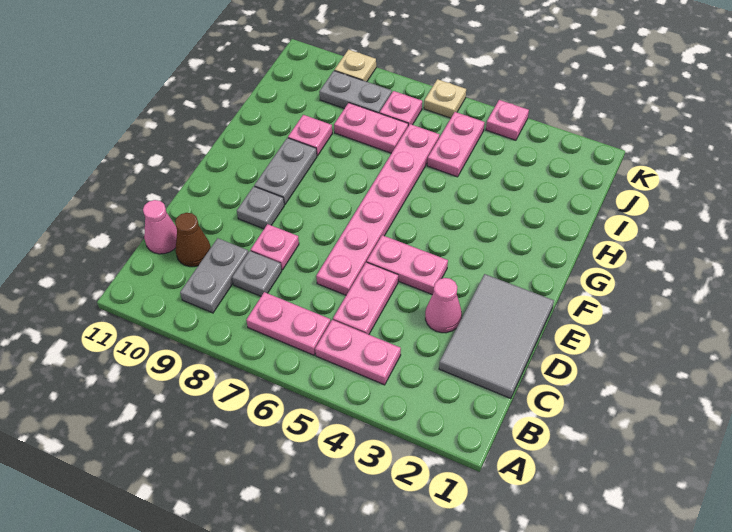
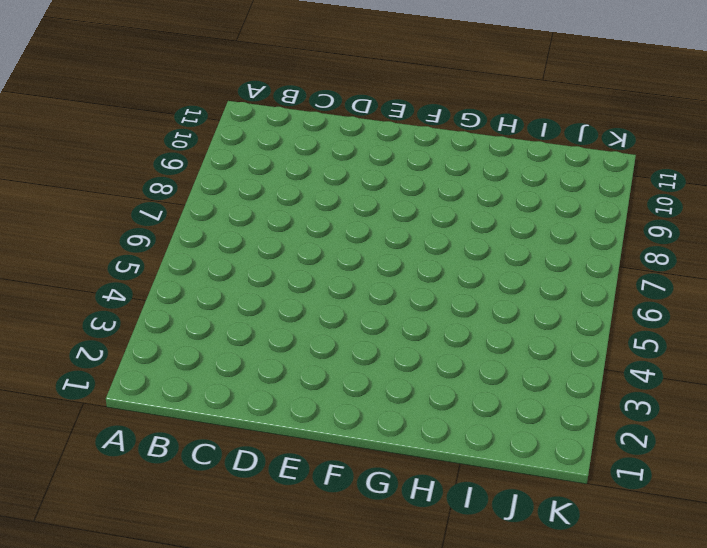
none -> pink plate B4:B5 level 1
none -> pink plate B6:B7 level 1
none -> grey plate B9:C9 level 1

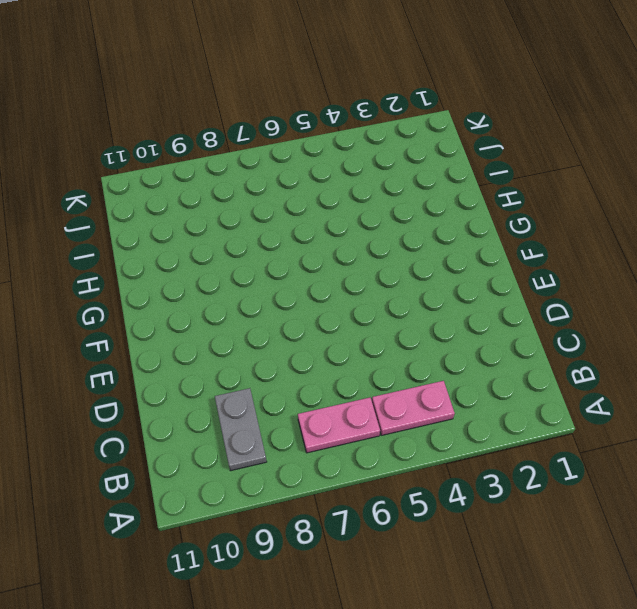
none -> grey tile C1:E2 level 1
none -> pink plate C5:D5 level 1
none -> grey plate C8 level 1

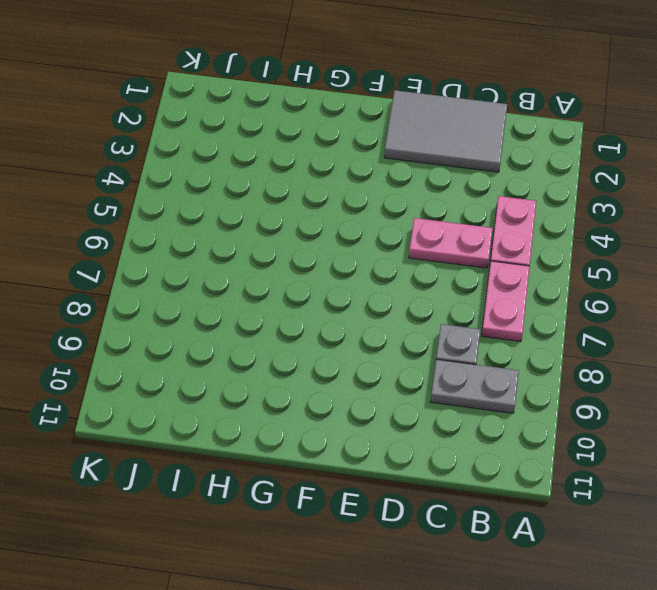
none -> brown cone C10 level 1
none -> pink cone C11 level 1
none -> pink cone D3 level 1

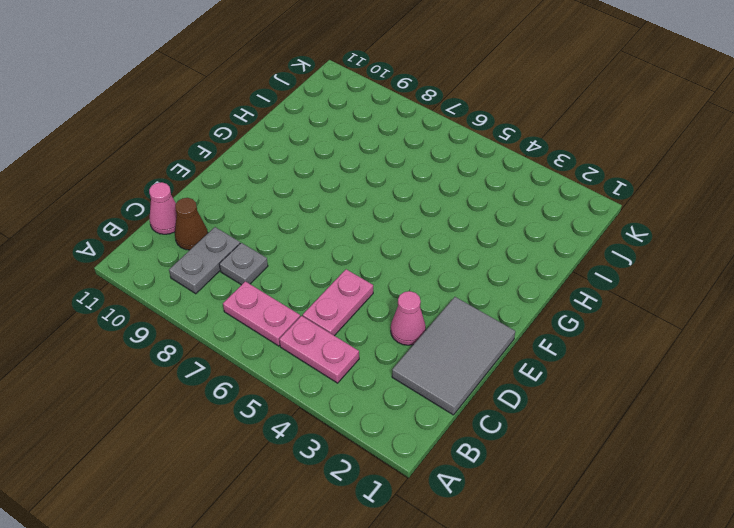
none -> pink plate D6:I6 level 1
none -> pink plate D8 level 1
none -> pink plate E4:E5 level 1

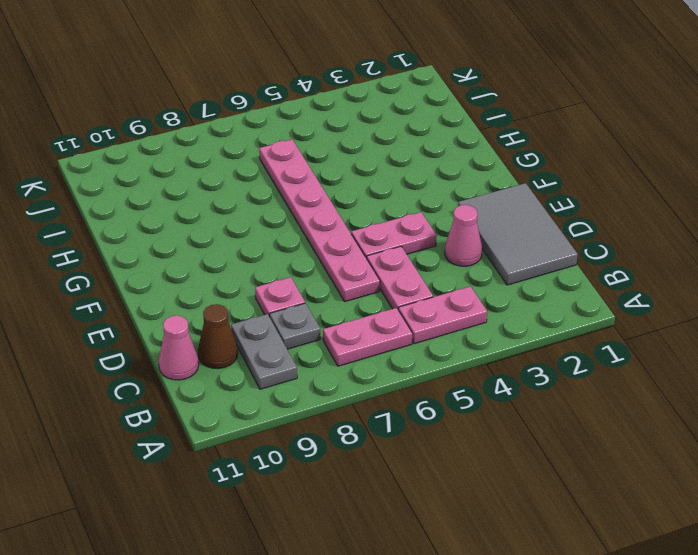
none -> grey plate E9 level 1
none -> grey plate F9:G9 level 1
none -> pink plate H9 level 1

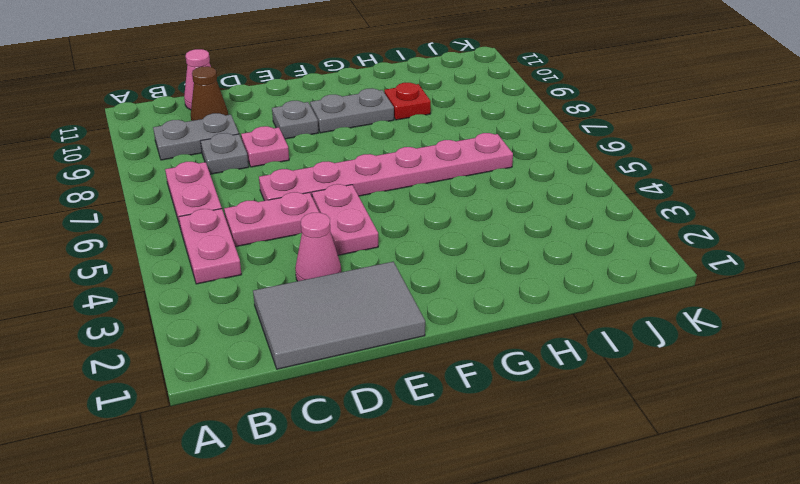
red plate H9 level 1 -> pink plate H9 level 1
none -> pink plate I5:J5 level 1
none -> pink plate I7:I8 level 1
none -> pink plate J7 level 1

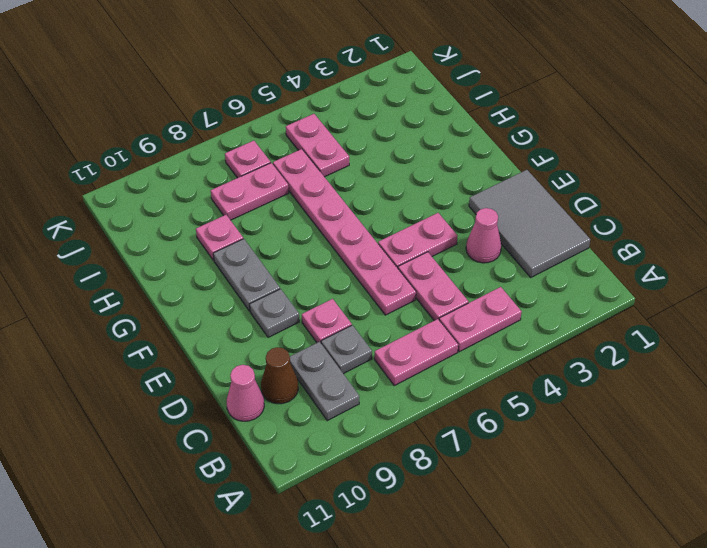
none -> grey plate J8:J9 level 1
none -> pink plate K4 level 1
none -> tan plate K6 level 1

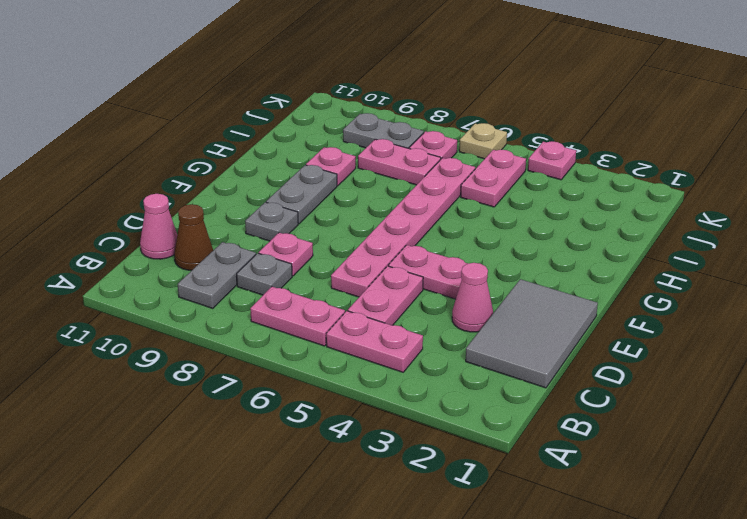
none -> tan plate K9 level 1

